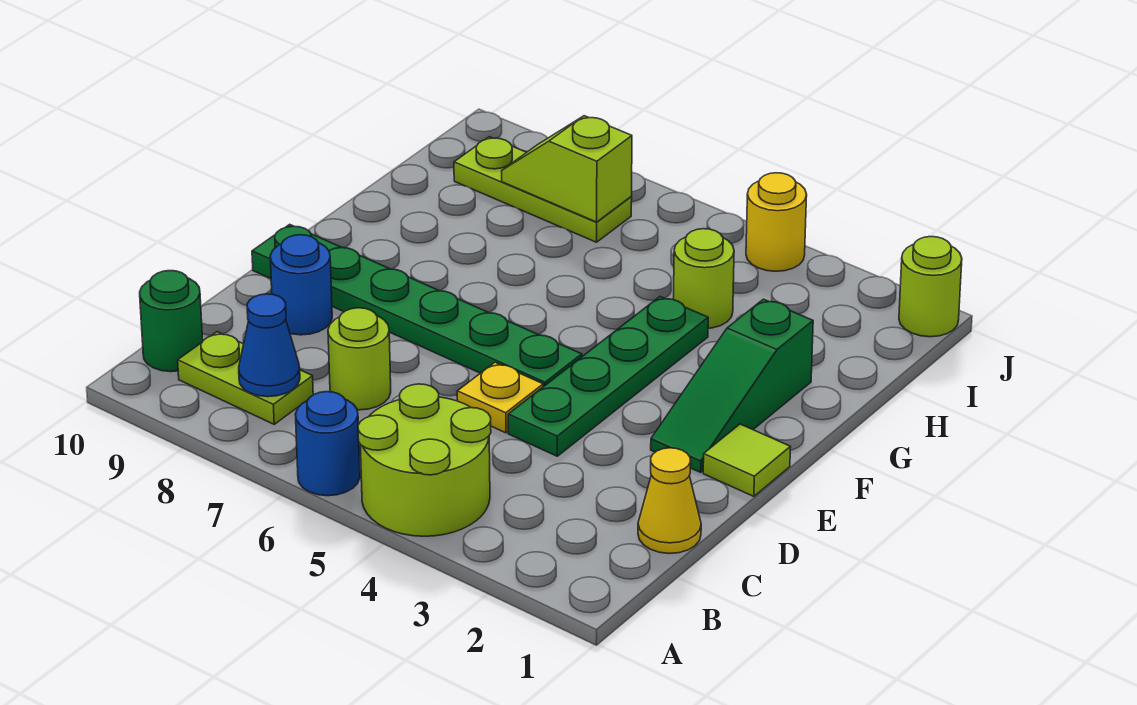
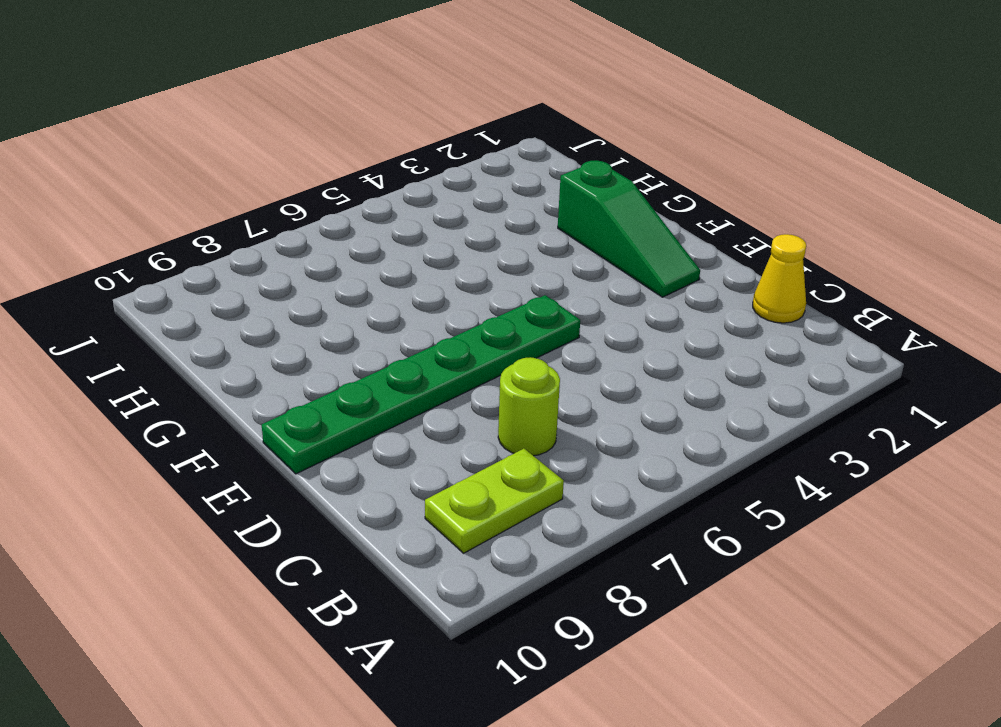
none -> lime round brick A4:B5 level 1
none -> blue round brick A6 level 1
none -> green round brick B10 level 1

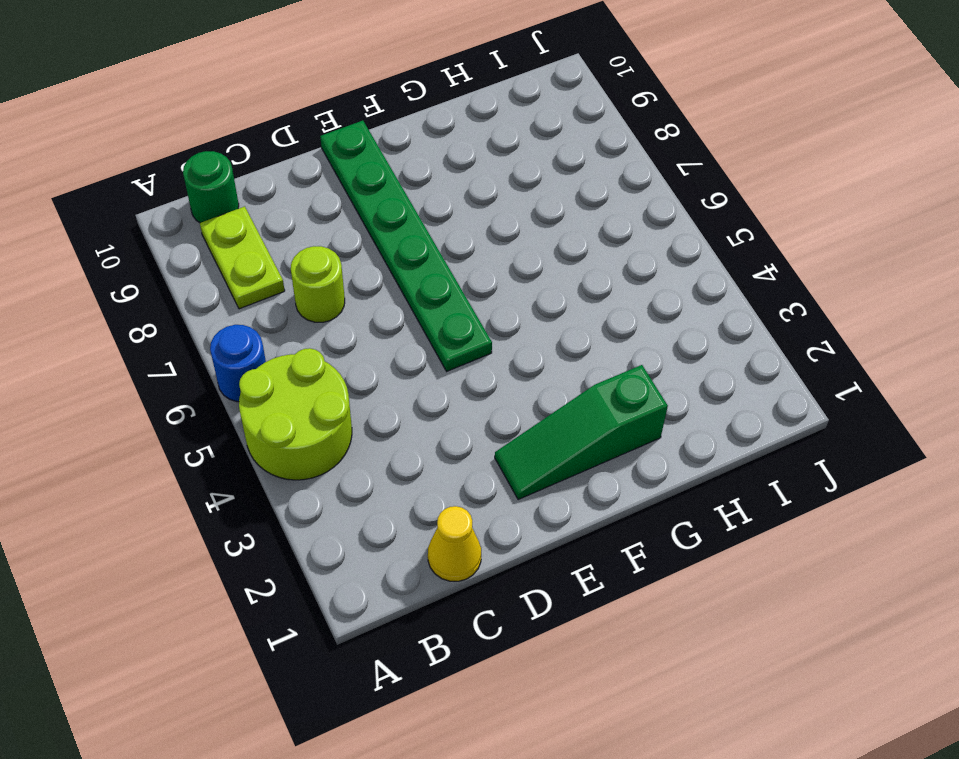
none -> green plate D4:G4 level 1
none -> yellow plate D5 level 1
none -> blue round brick D9 level 1

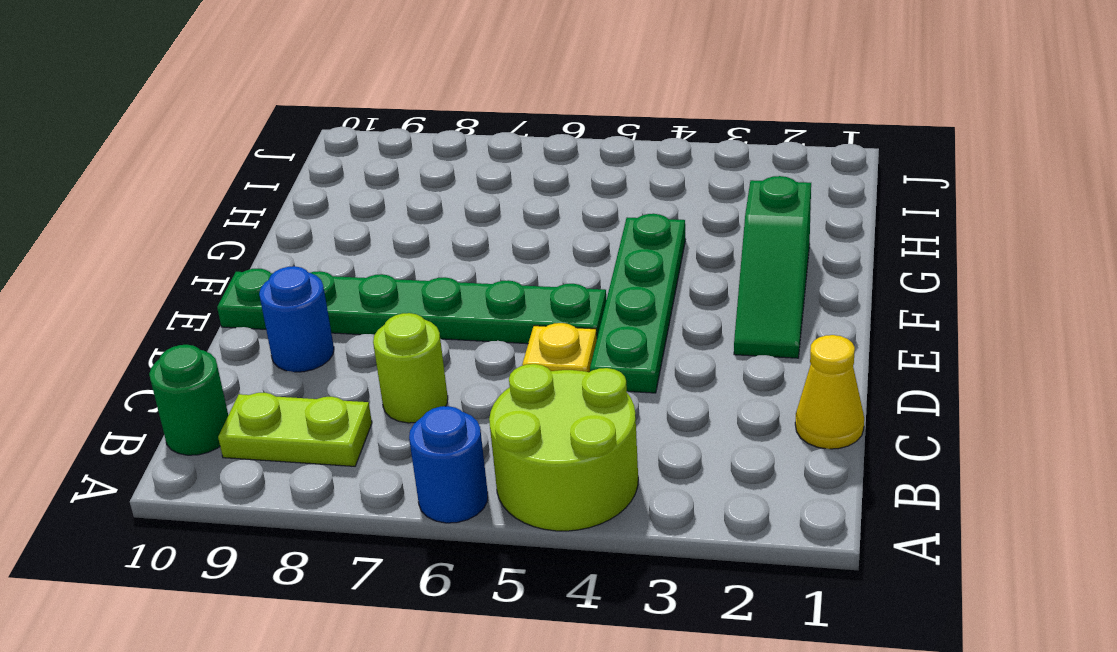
none -> lime tile E1 level 1
none -> lime round brick H4 level 1
none -> lime plate I7:I9 level 1

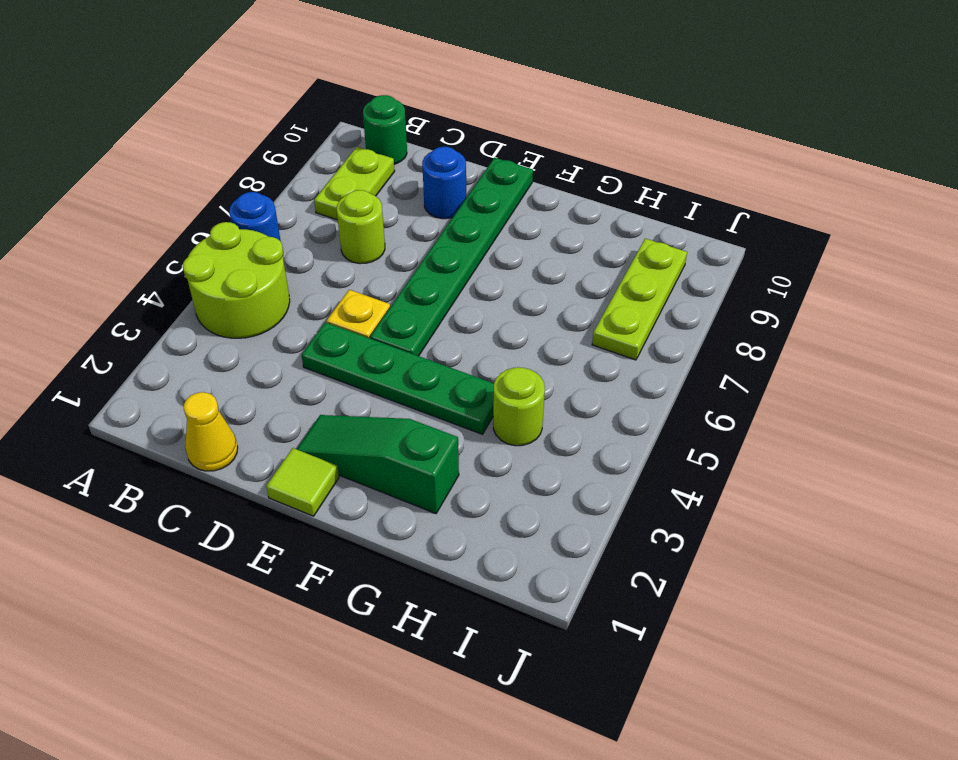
none -> lime round brick J1 level 1
none -> yellow round brick J4 level 1
none -> blue cone B8 level 2

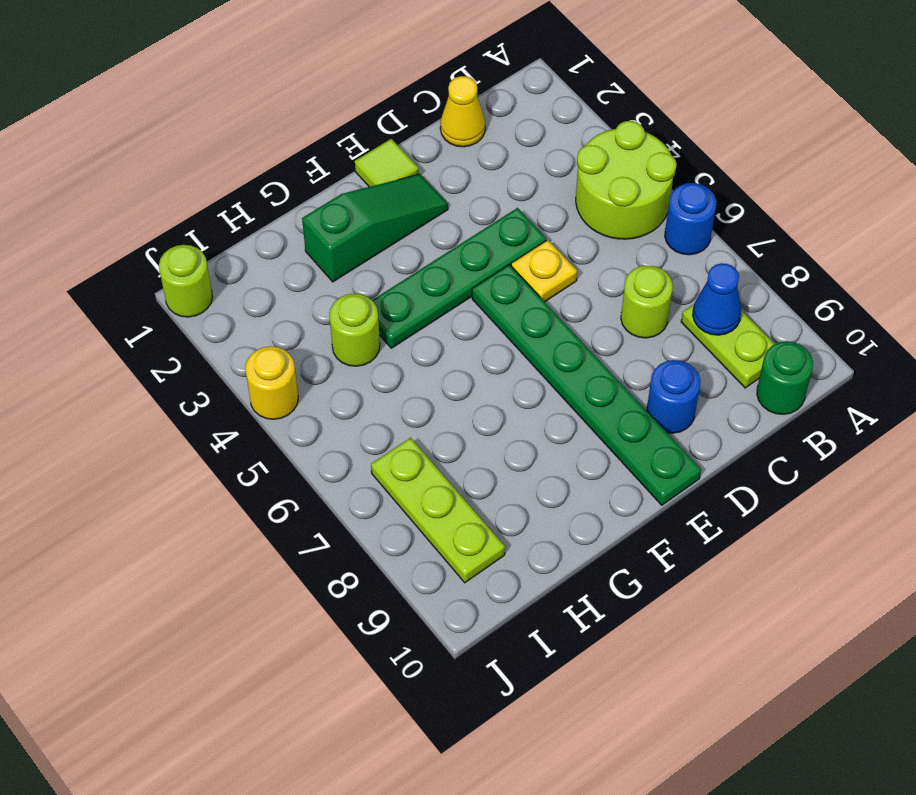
none -> lime slope I7:I8 level 2 top 7

